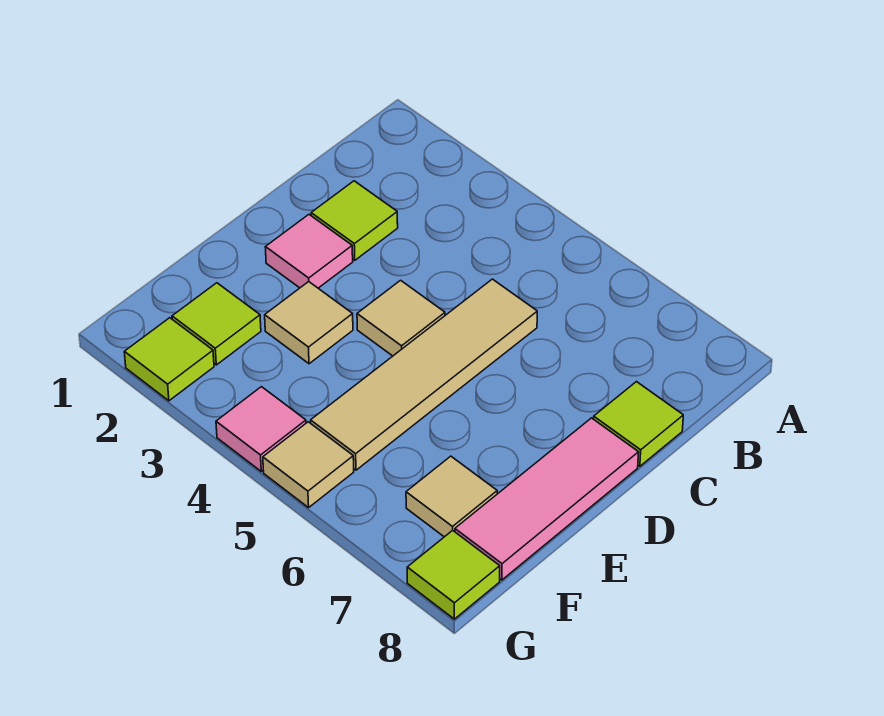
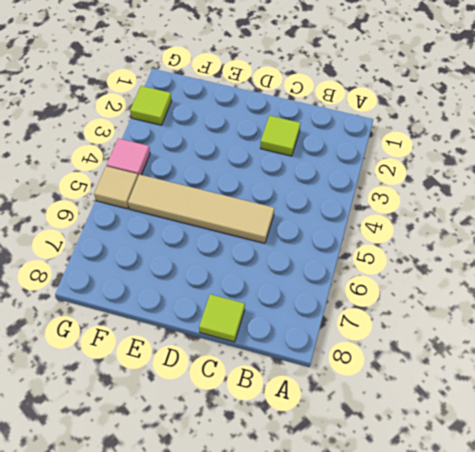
none -> pink tile D2 level 1
none -> tan tile D4 level 1
none -> pink tile D8:F8 level 1

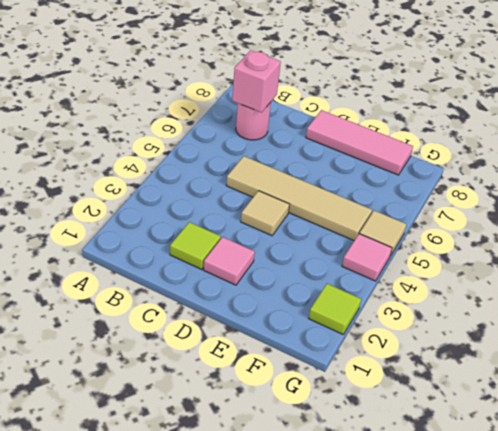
pink round brick B7 level 1 -> none
pink brick B7 level 2 -> none
none -> lime tile C8 level 1
none -> tan tile E3 level 1
none -> lime tile F2 level 1

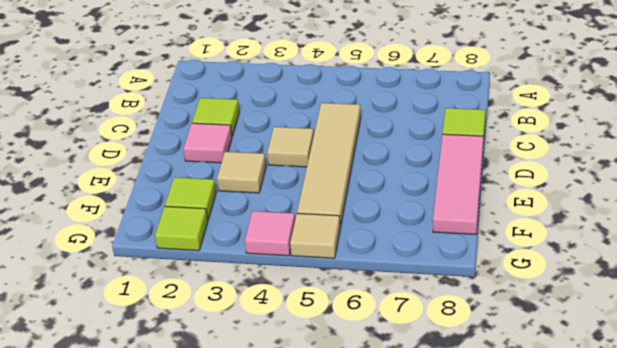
none -> tan tile F7 level 1
none -> lime tile G8 level 1

